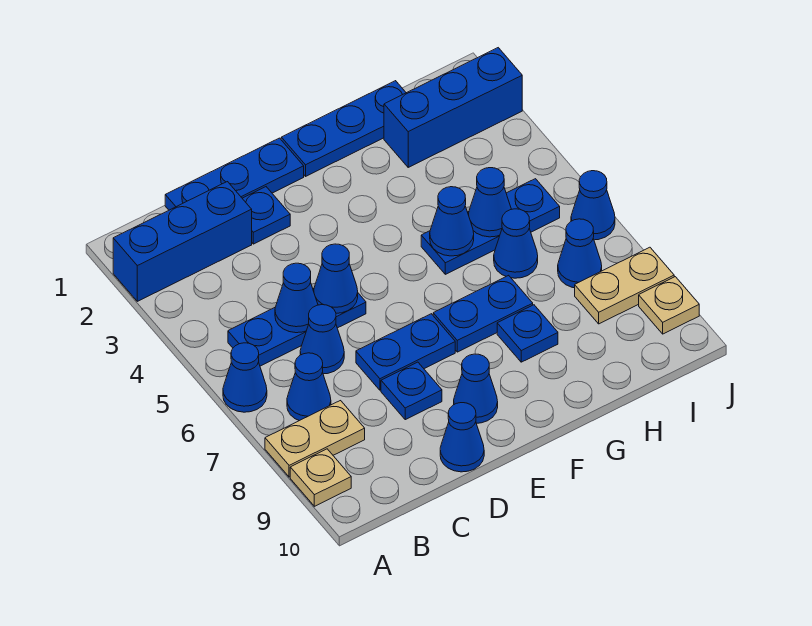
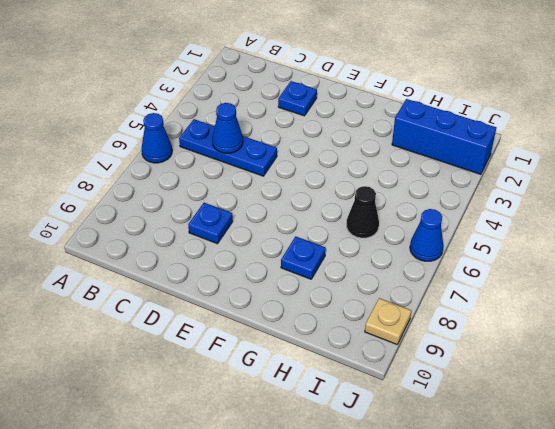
black cone H6 level 1 -> blue cone H6 level 1
none -> blue brick A2:C2 level 1
none -> tan plate A8:B8 level 1
none -> tan plate A9 level 1

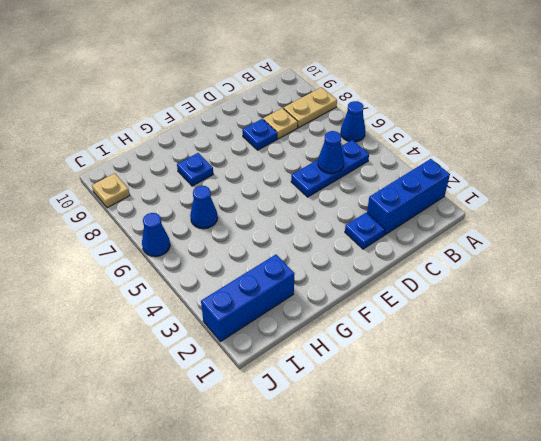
tan plate C8 level 1 -> tan plate A9 level 1
none -> blue cone B7 level 1
none -> blue plate C1:E1 level 1
none -> blue cone C6 level 1

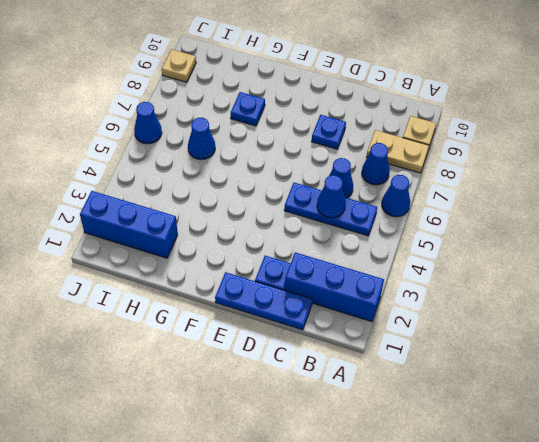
none -> blue plate D7:E7 level 1
none -> blue cone D10 level 1
none -> blue cone E9 level 1

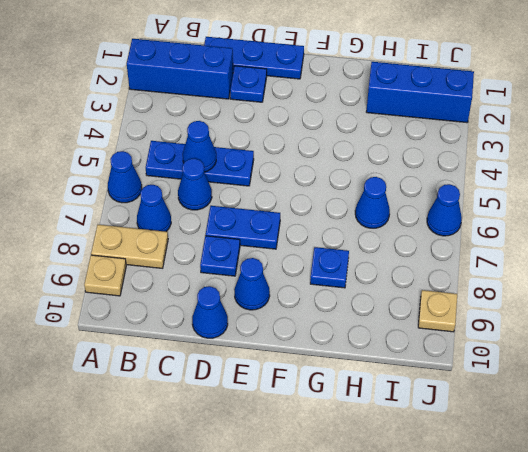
none -> blue plate F1:H1 level 1
none -> blue plate F7:G7 level 1
none -> blue plate G5:I5 level 1

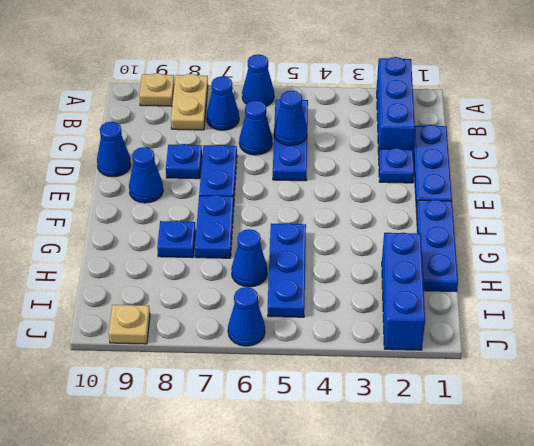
none -> blue cone I7 level 1
none -> tan plate I8:J8 level 1
none -> blue cone D5 level 2

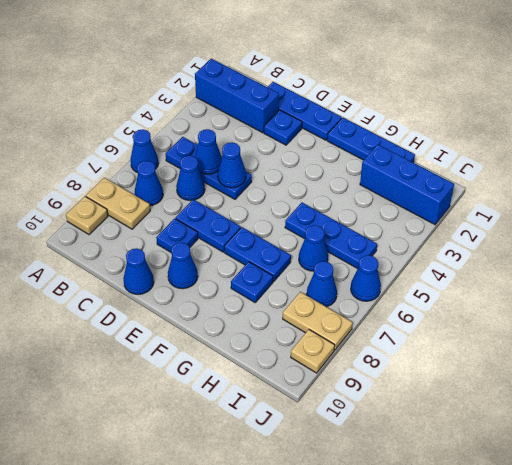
none -> blue cone G5 level 2
none -> blue cone H5 level 2

